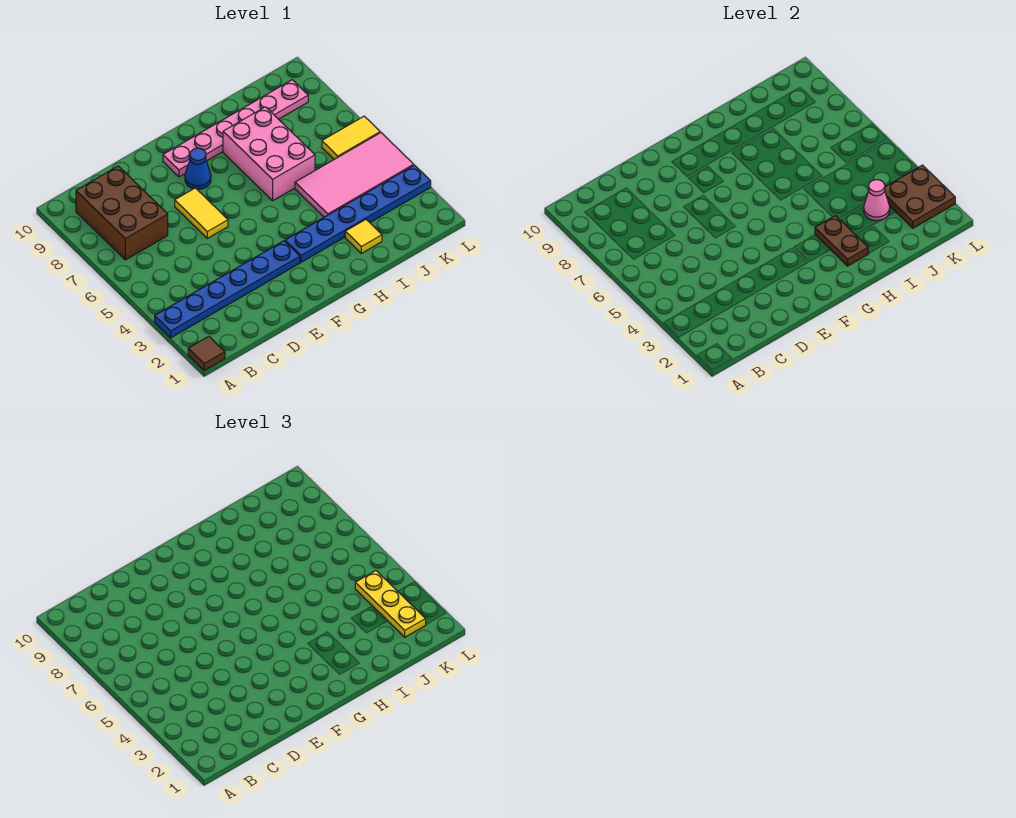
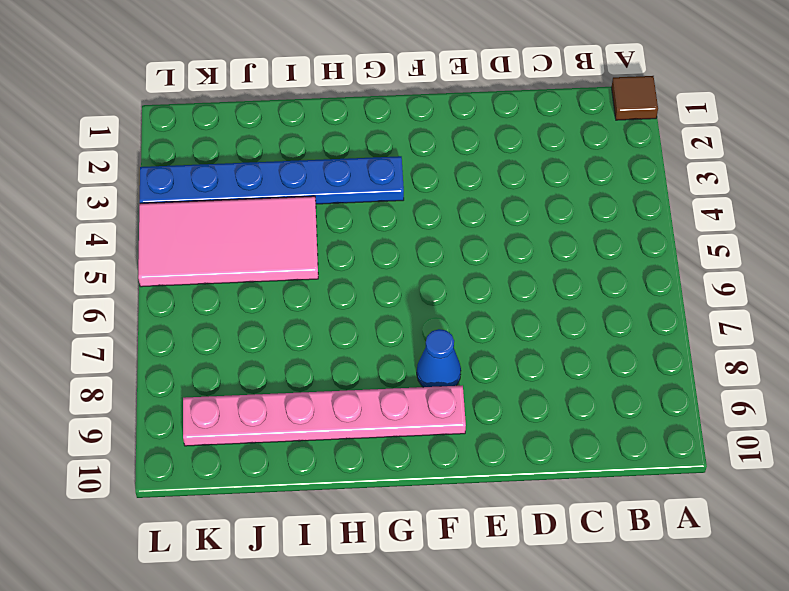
none -> blue plate A3:F3 level 1
none -> brown brick B7:C9 level 1
none -> yellow tile E6:E7 level 1

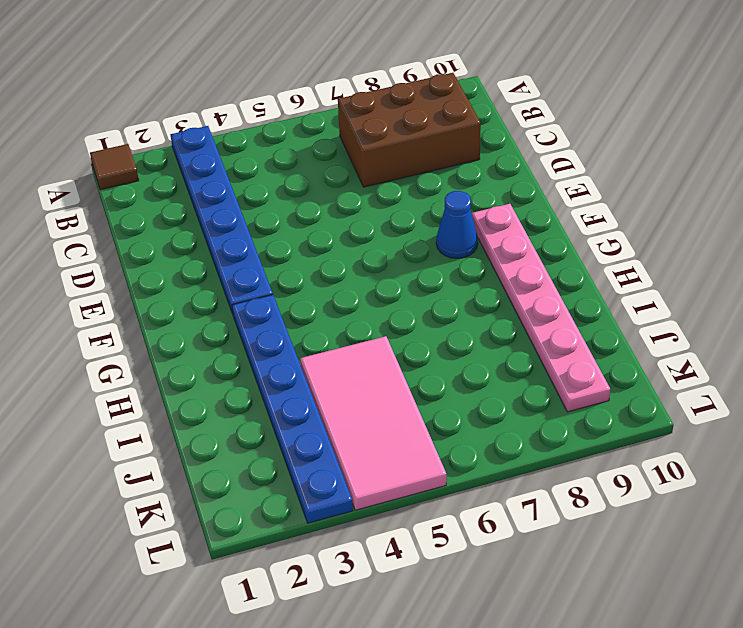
none -> yellow tile E6:E7 level 1
none -> pink brick H6:I8 level 1
none -> yellow tile I2 level 1

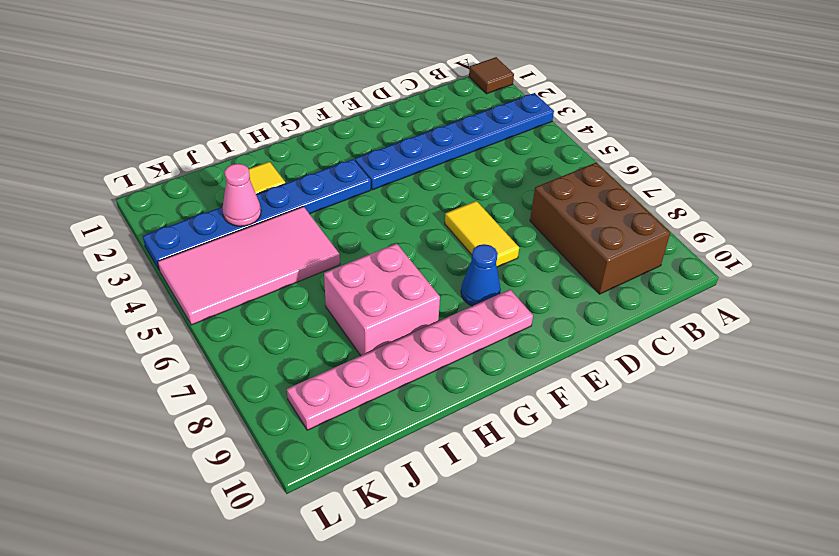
pink brick H7:I8 level 1 -> pink brick H6:I8 level 1
none -> yellow tile K6:L6 level 1
none -> brown plate H2:H3 level 2
none -> brown plate K2:L3 level 2

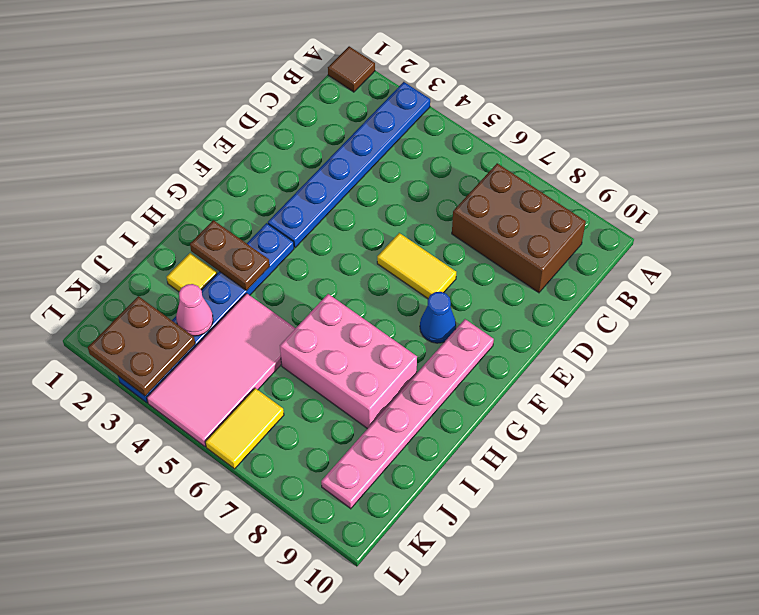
none -> yellow plate K2:K4 level 3

